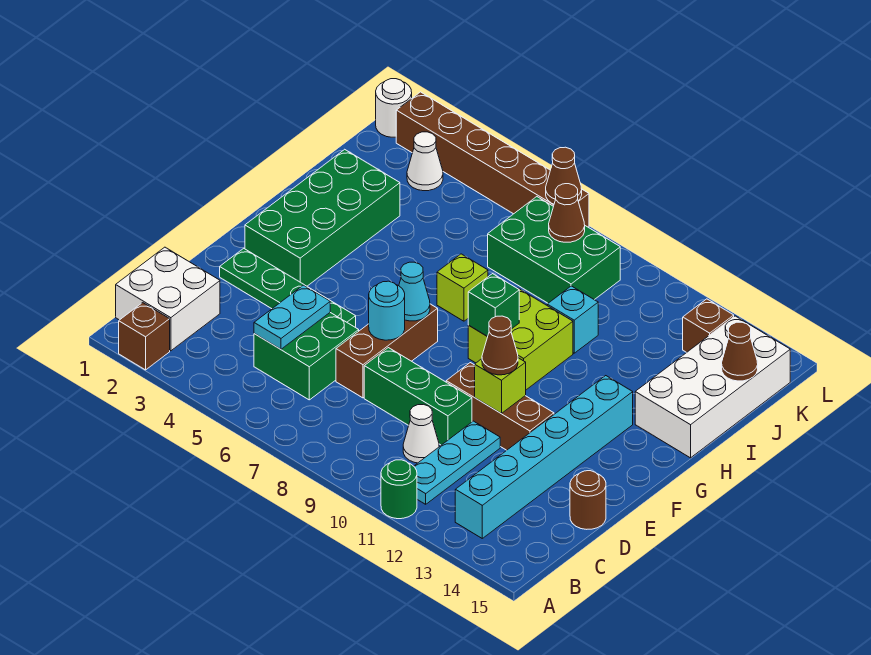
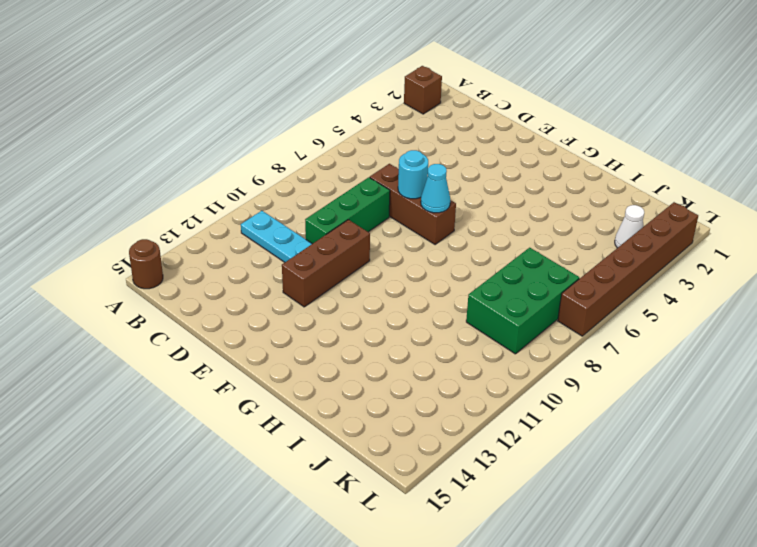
brown round brick A15 level 1 -> brown round brick D15 level 1
none -> green round brick A11 level 1
none -> white brick B1:C2 level 1
none -> cyan brick B13:G13 level 1
none -> green brick C5:D6 level 1

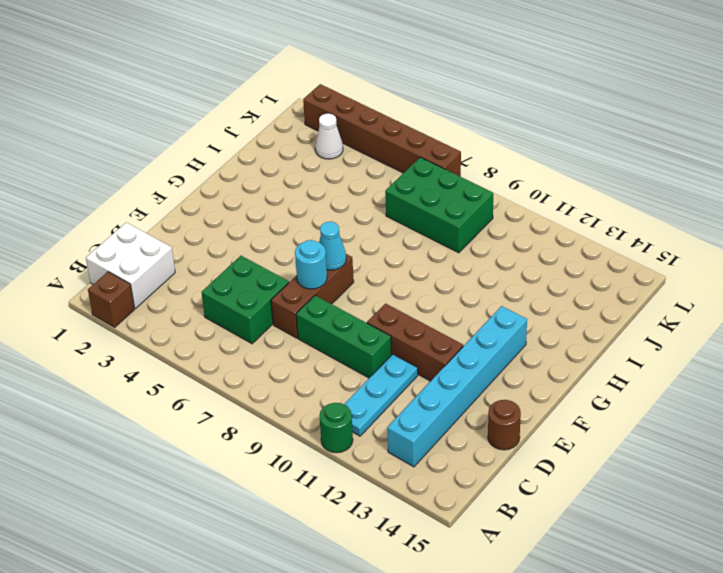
none -> white cone C10 level 1
none -> green plate E2:E5 level 1
none -> green brick F2:I3 level 1
none -> lime brick G9:H10 level 1

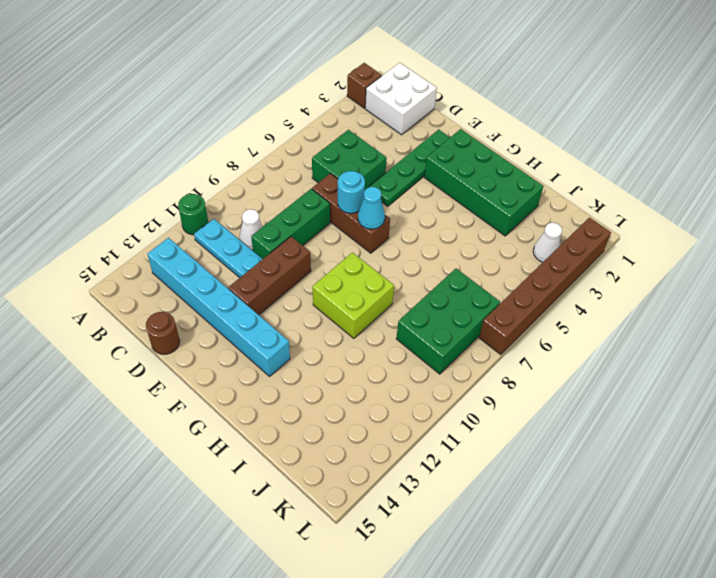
none -> lime brick H7 level 1
none -> white brick H14:K15 level 1
none -> cyan brick I10 level 1
none -> brown brick K13 level 1

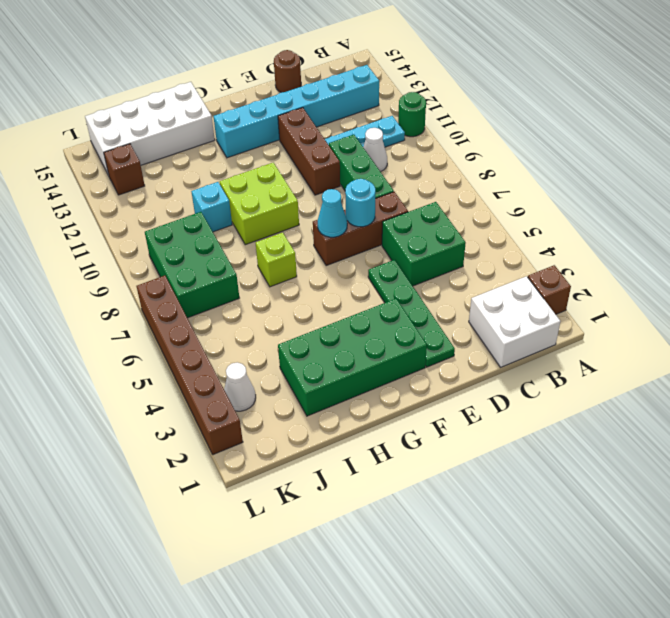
none -> white round brick L1 level 1
none -> cyan plate C5:D5 level 2
none -> lime brick E11 level 2
none -> green brick G9 level 2

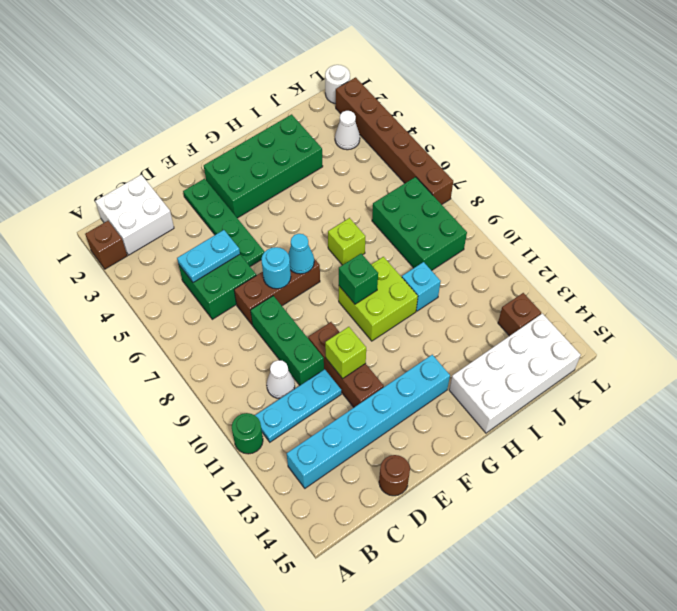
none -> brown cone J15 level 2
none -> brown cone K8 level 2
none -> brown cone L7 level 2
none -> brown cone E11 level 3

